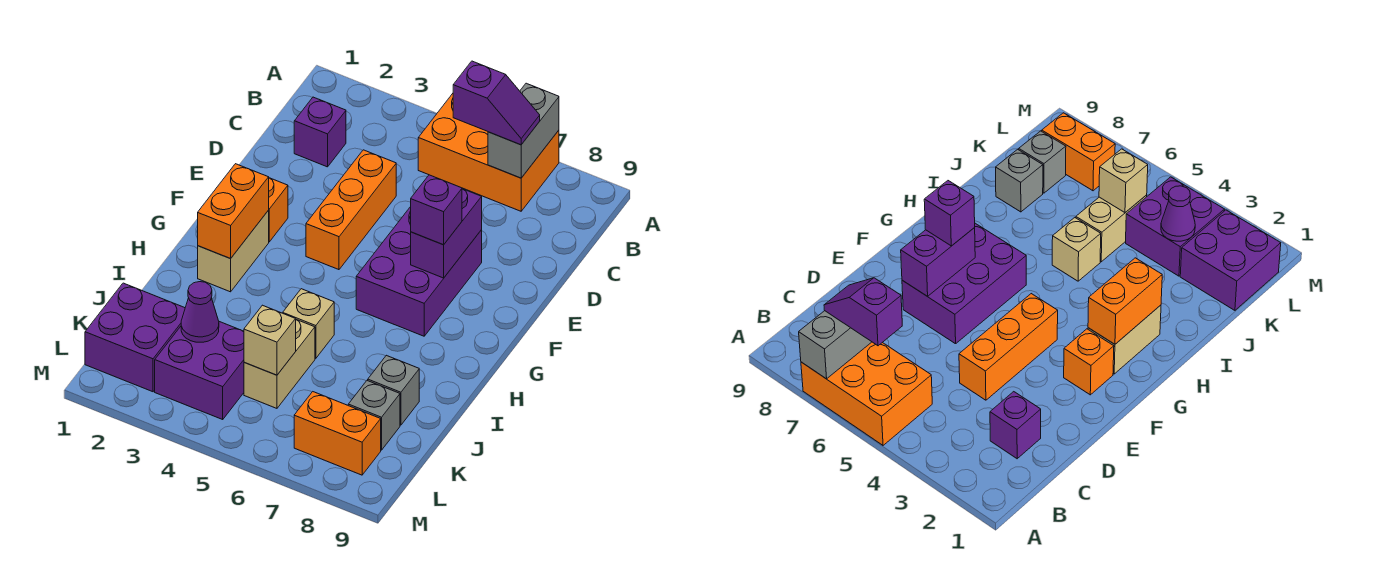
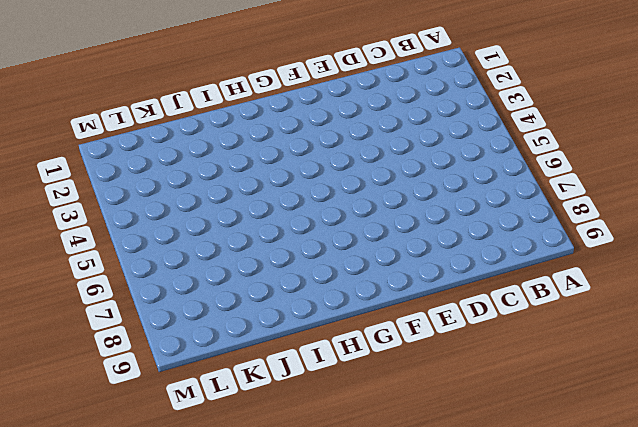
none -> orange brick A5:B7 level 1
none -> purple brick C2 level 1
none -> orange brick D4:F4 level 1

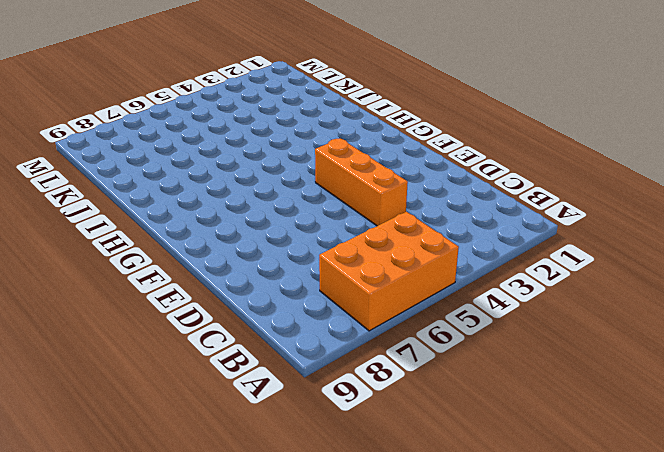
none -> purple brick C2 level 1
none -> purple brick E6:G7 level 1
none -> orange brick F2 level 1

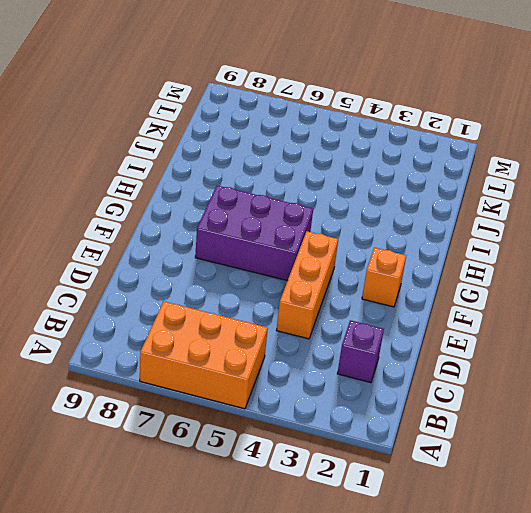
purple brick F5:G7 level 1 -> purple brick E6:G7 level 1
none -> tan brick G2:H2 level 1
none -> tan brick I5 level 1
none -> tan brick J5:K5 level 1

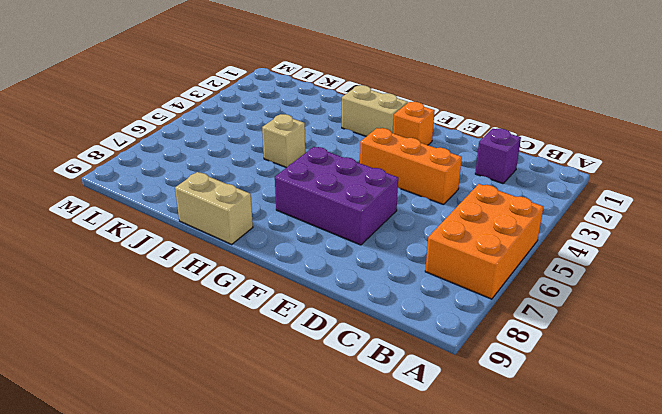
tan brick H9:I9 level 1 -> tan brick J5:K5 level 1
none -> grey brick J8 level 1
none -> purple brick K1:L2 level 1
none -> purple brick K3:L4 level 1

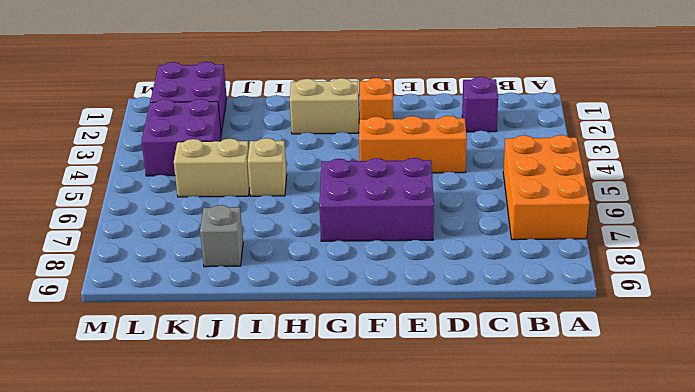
none -> grey brick K8 level 1
none -> orange brick L7:L8 level 1
none -> grey brick A7:B7 level 2

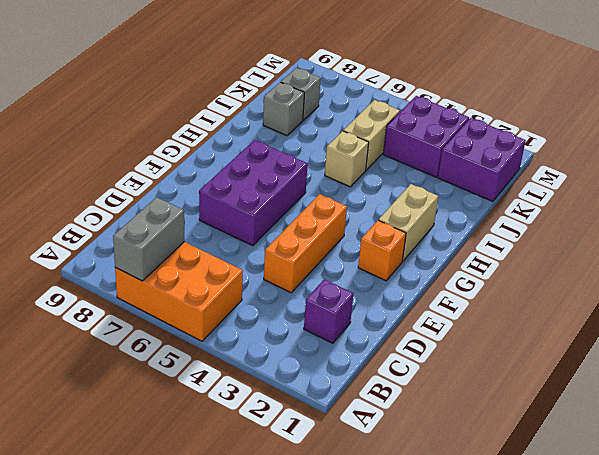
none -> orange brick L7:L8 level 1
none -> purple brick E7:F7 level 2
none -> orange brick G2:H2 level 2

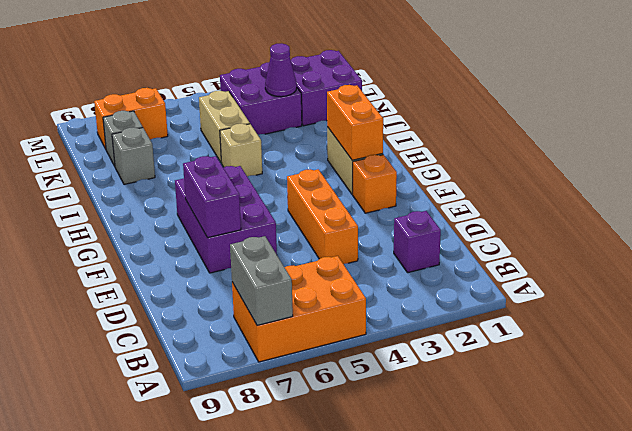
none -> tan brick K5 level 2
none -> purple slope B6:B7 level 3 top 6
none -> purple brick F7 level 3

